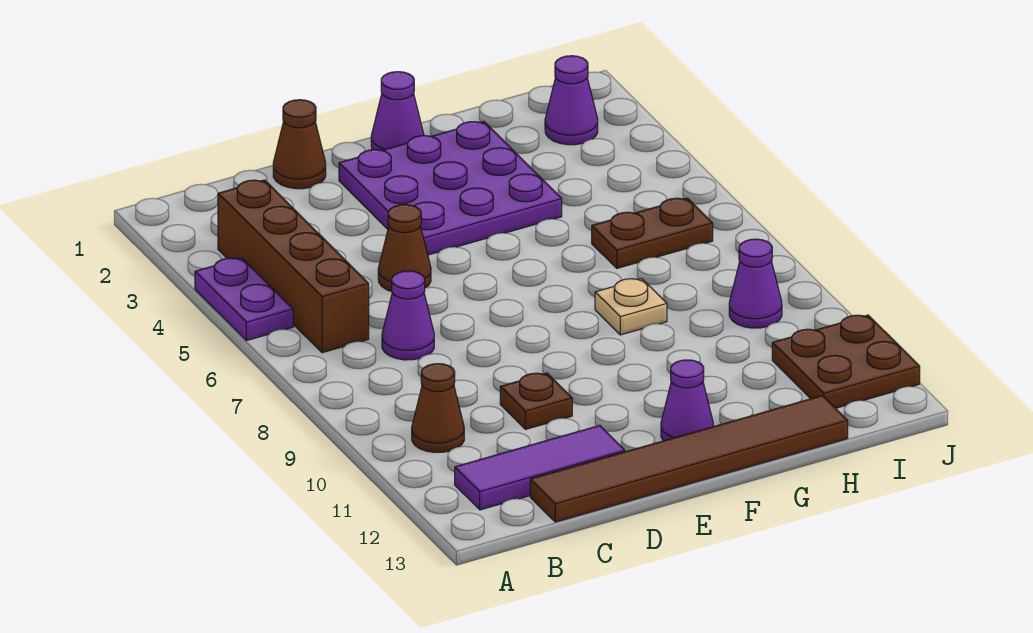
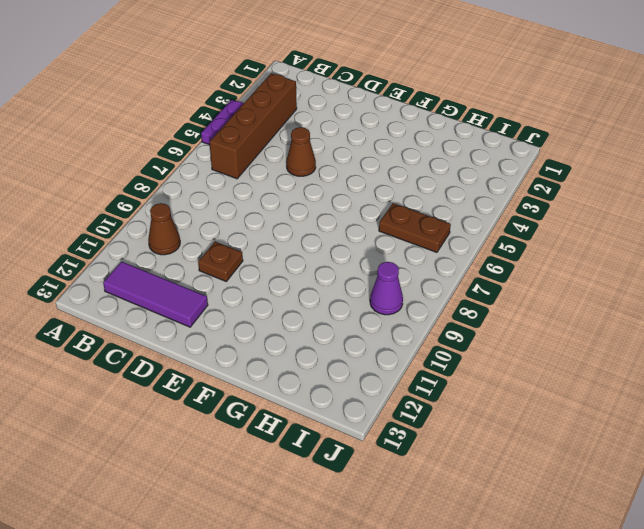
none -> purple cone C7 level 1
none -> brown tile C13:H13 level 1
none -> brown cone D1 level 1

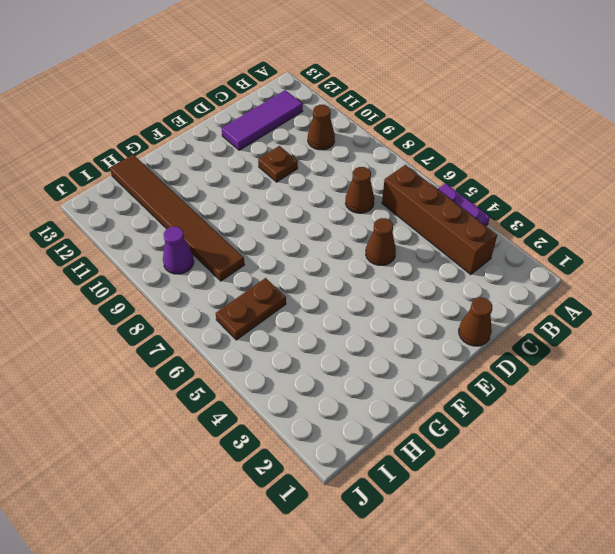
brown cone C7 level 1 -> purple cone C7 level 1
brown tile H8:H13 level 1 -> brown tile C13:H13 level 1
none -> purple plate E2:G4 level 1
none -> purple cone F1 level 1
none -> purple cone F12 level 1

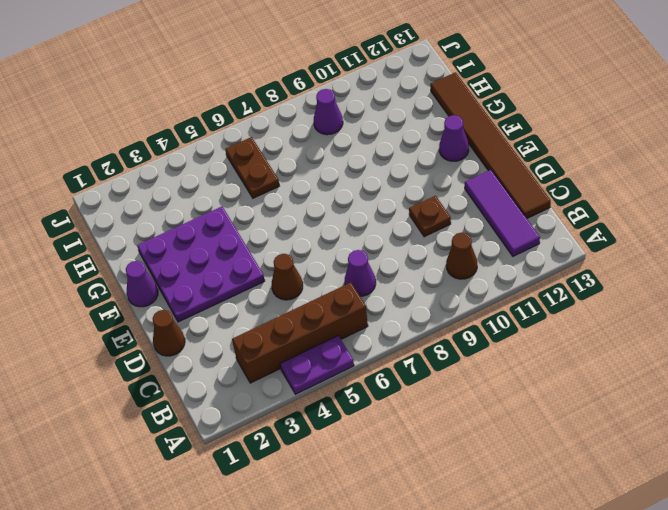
none -> tan plate G8 level 1
none -> purple cone I2 level 1
none -> brown plate I11:J12 level 1

